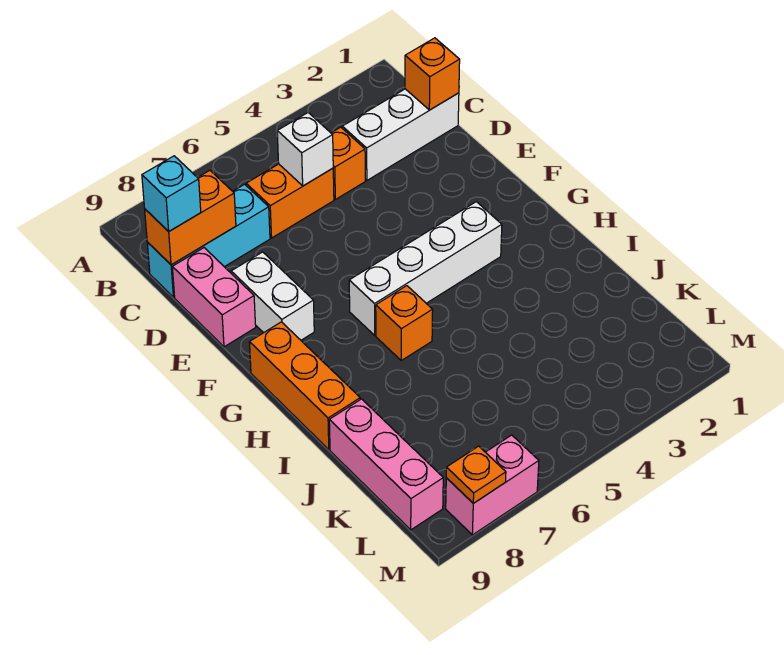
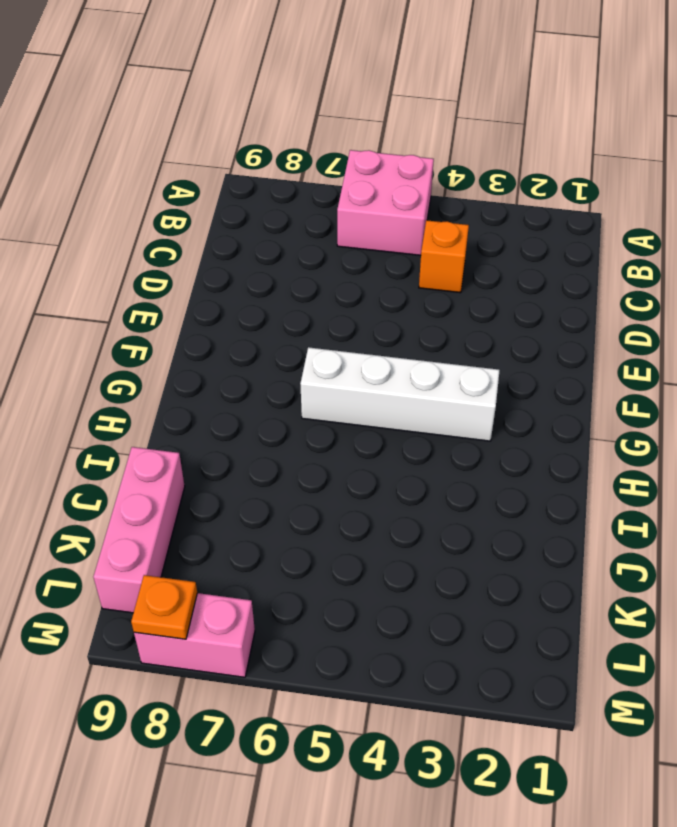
pink brick A5:B6 level 1 -> none
none -> white brick C1:C3 level 1
none -> orange brick C5:C6 level 1
none -> cyan brick C7:C9 level 1

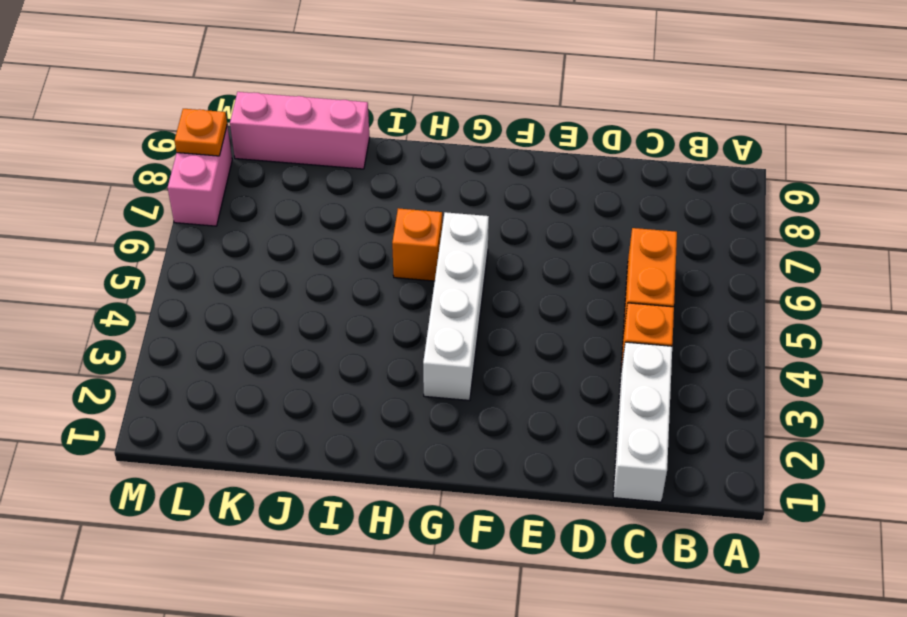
none -> cyan brick C7:C9 level 1
none -> pink brick D9:E9 level 1
none -> white brick E8:F8 level 1

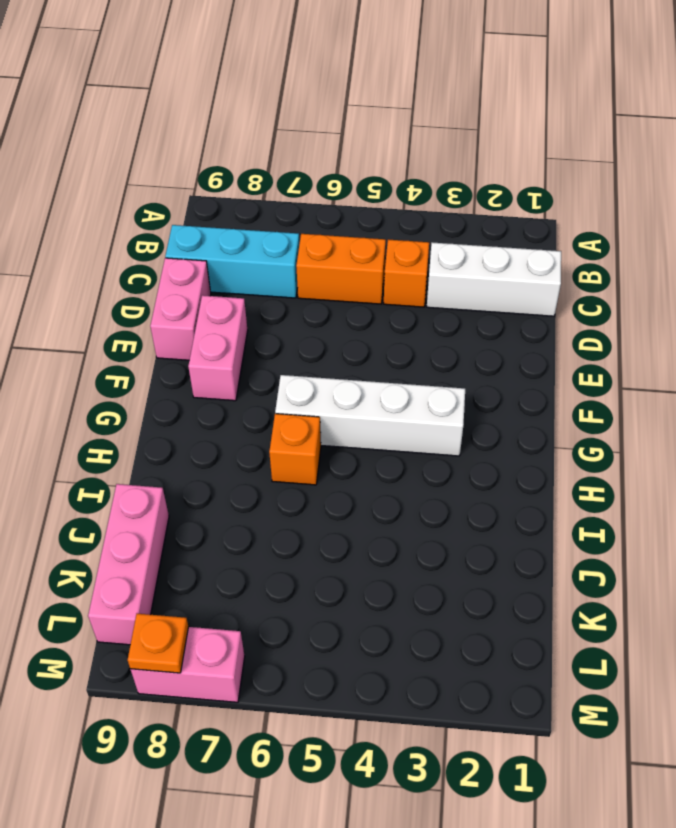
pink brick E8:F8 level 1 -> white brick E8:F8 level 1
none -> orange brick G9:I9 level 1
none -> orange brick C1 level 2
none -> white brick C5 level 2

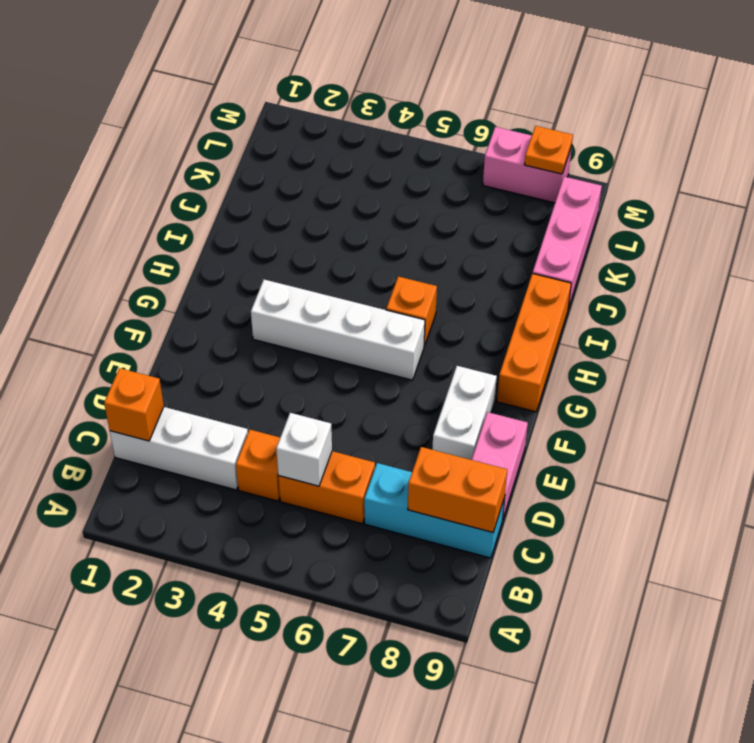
none -> cyan brick C9 level 3

